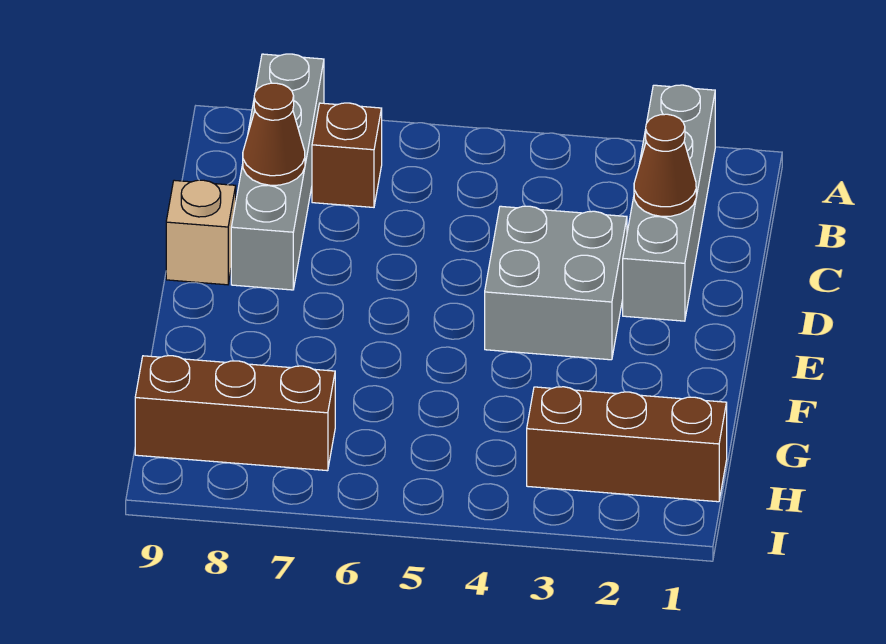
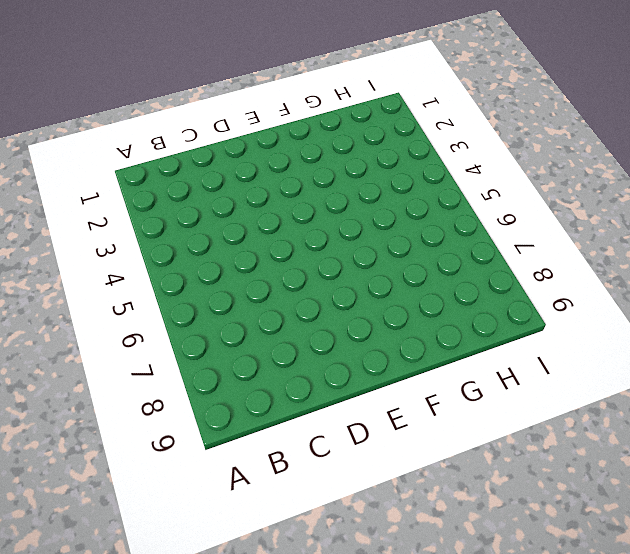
none -> grey brick A2:D2 level 1
none -> grey brick A8:D8 level 1

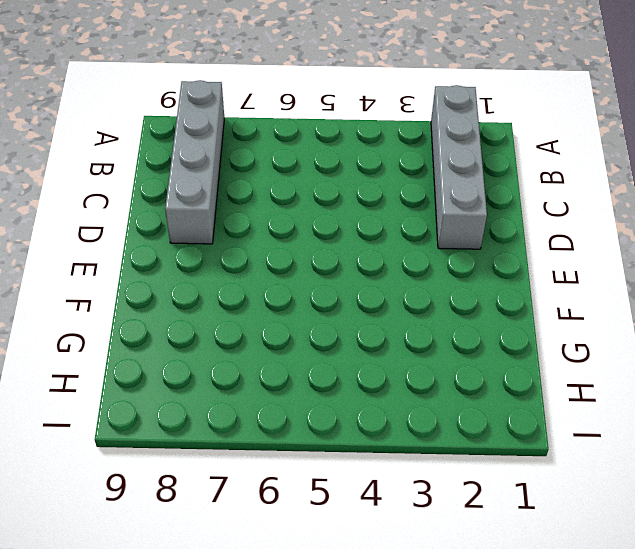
none -> brown brick B7 level 1
none -> grey brick D3:E4 level 1

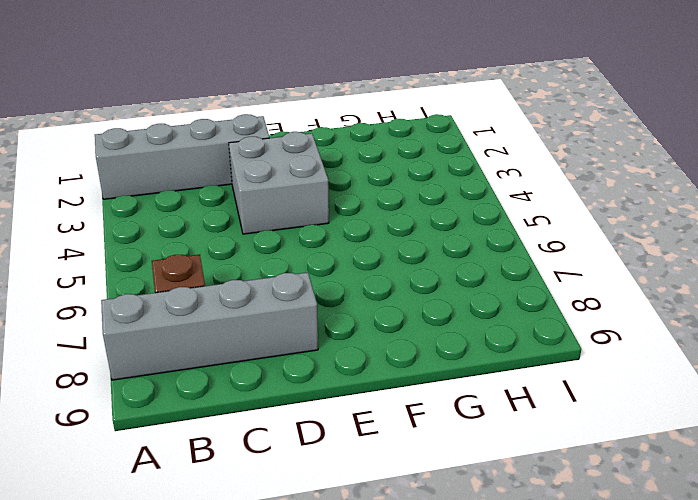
none -> tan brick D9 level 1
none -> brown brick H1:H3 level 1

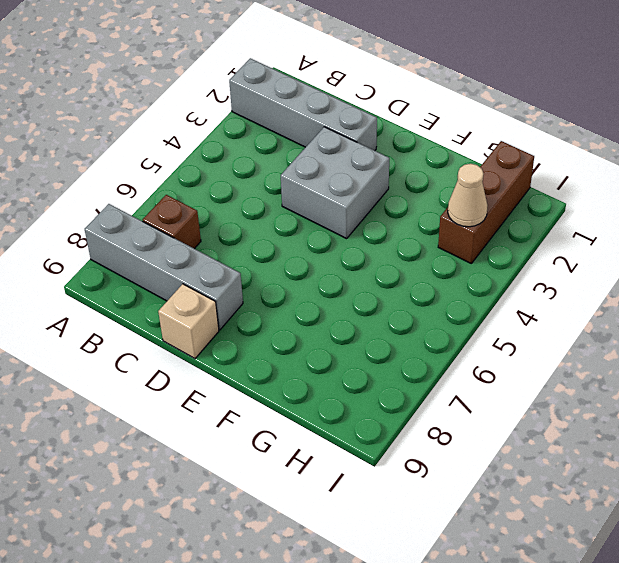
tan cone H3 level 2 -> none
none -> brown brick H7:H9 level 1
none -> brown cone C2 level 2

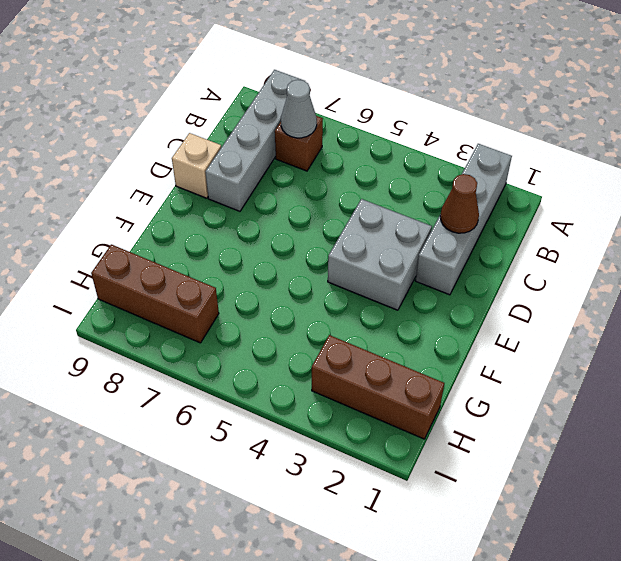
grey cone B7 level 2 -> none
none -> brown cone C8 level 2

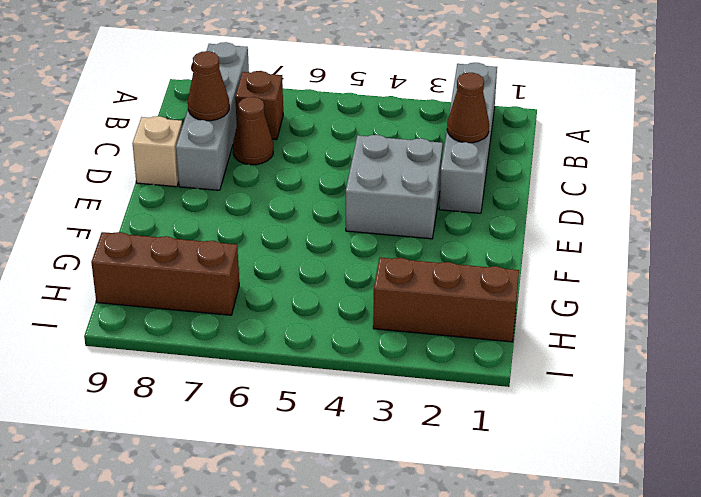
brown cone C7 level 1 -> none

